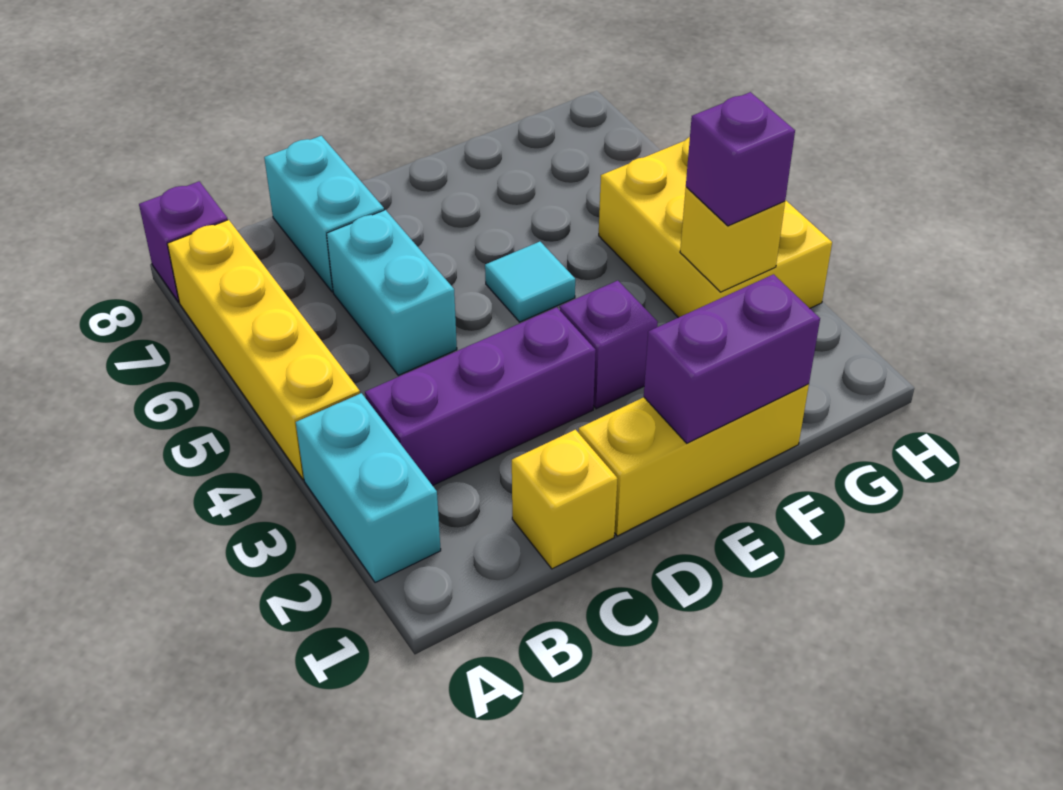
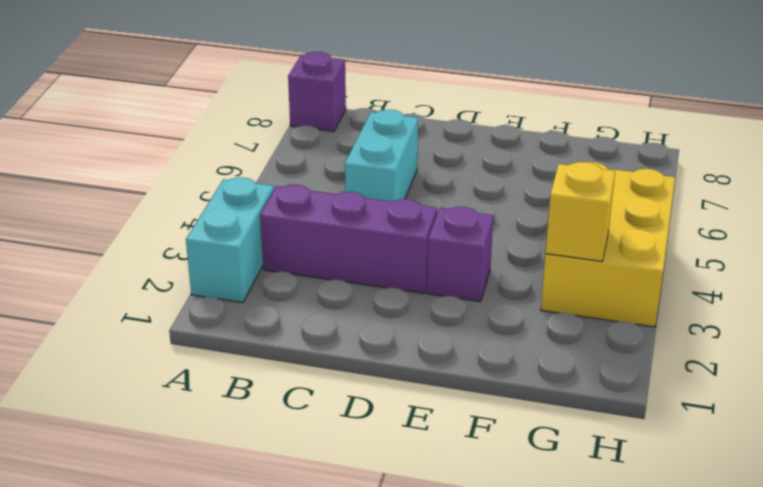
none -> yellow brick A4:A7 level 1
none -> yellow brick C1 level 1
none -> cyan brick C7:C8 level 1

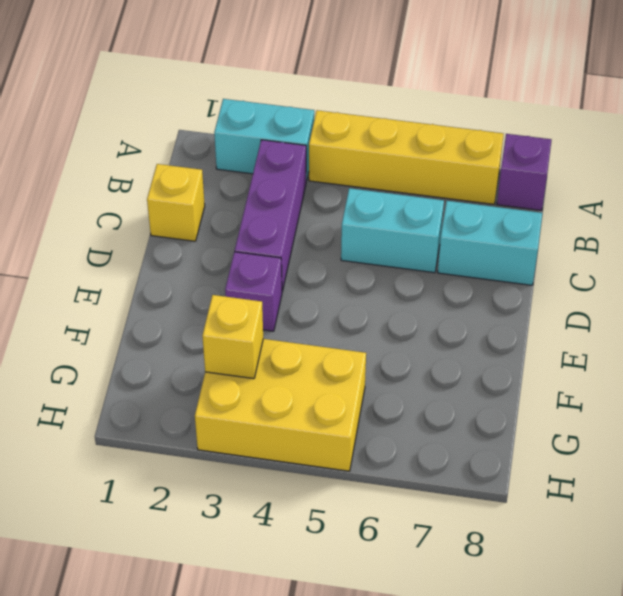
none -> yellow brick D1:F1 level 1
none -> cyan tile E5 level 1
none -> purple brick E1:F1 level 2

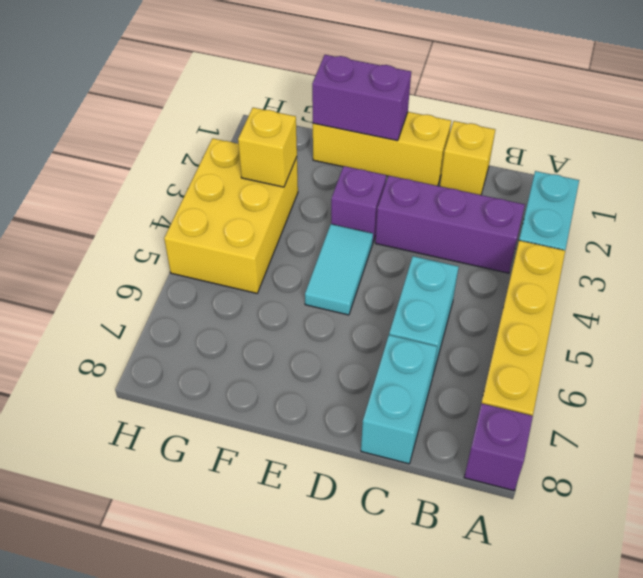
cyan tile E4:E5 level 1 -> cyan tile E5 level 1
none -> purple brick G3 level 3

